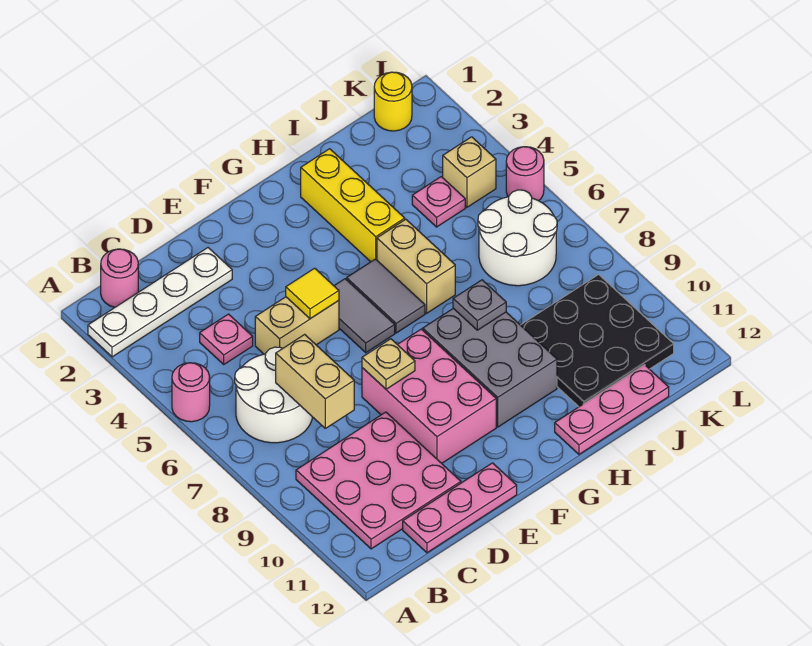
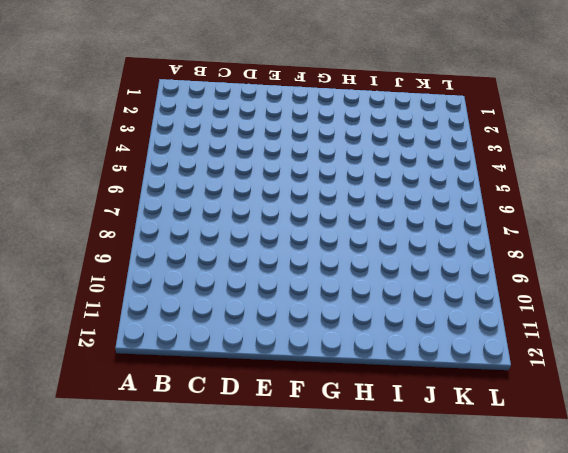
none -> white plate A2:D2 level 1
none -> pink round brick A5 level 1
none -> pink round brick B1 level 1

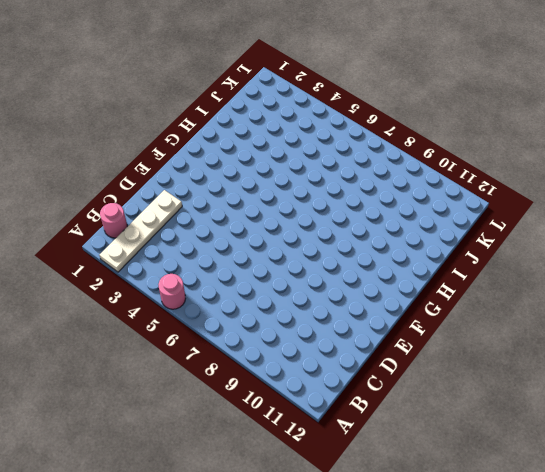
none -> white round brick B6:C7 level 1
none -> pink plate B9:D11 level 1
none -> pink plate C4 level 1

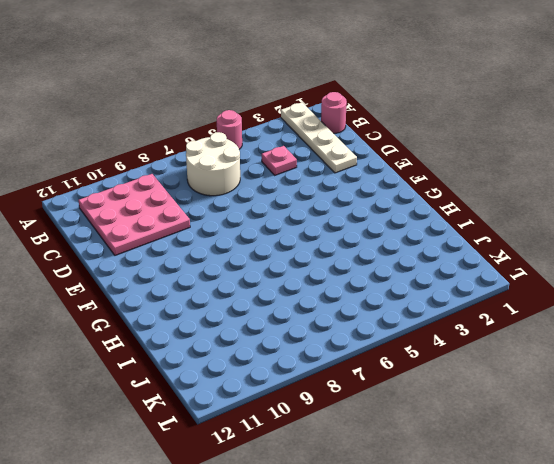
none -> pink plate C12:E12 level 1
none -> tan brick D5:E5 level 1
none -> pink brick E8:F10 level 1

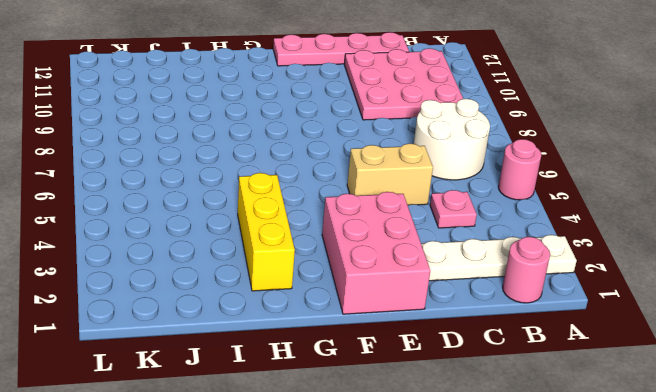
pink plate C12:F12 level 1 -> pink plate C12:E12 level 1
pink brick E1:F3 level 1 -> pink brick E8:F10 level 1
none -> grey tile F5:F6 level 1
none -> grey tile G5:G6 level 1
none -> grey brick G8:H10 level 1

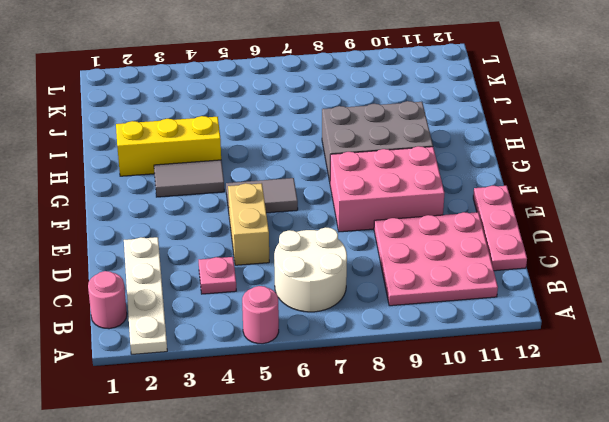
grey tile G3:G4 level 1 -> grey tile G5:G6 level 1
none -> tan brick H5:H6 level 1
none -> pink plate H12:J12 level 1
none -> black plate I9:K11 level 1

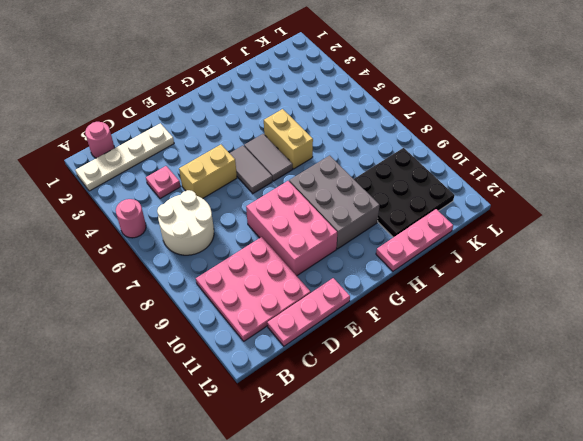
none -> yellow brick H2:H4 level 1
none -> pink plate J4 level 1
none -> white round brick J6:K7 level 1

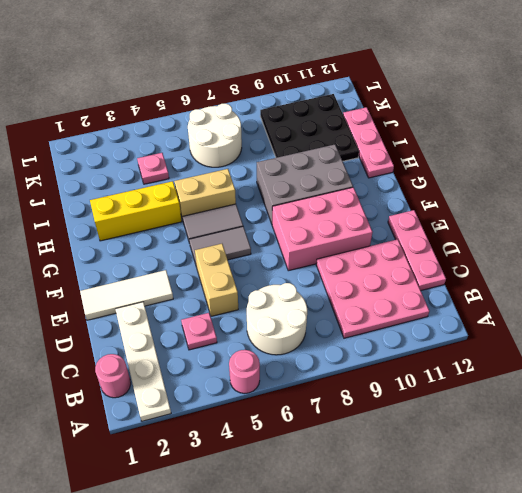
white tile E1:E3 level 1 -> none
none -> yellow round brick K1 level 1
none -> tan brick K4 level 1
none -> pink round brick L5 level 1

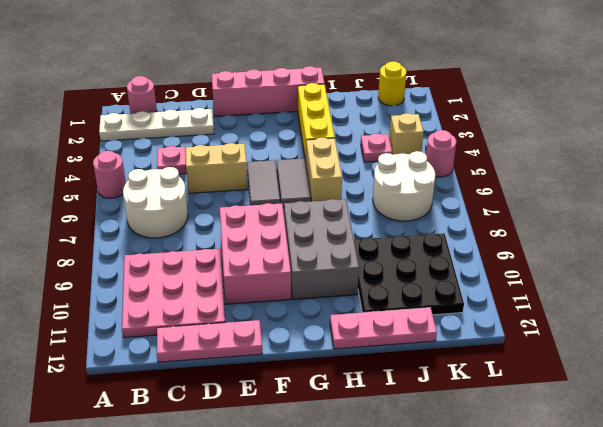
pink brick E1:H1 level 1 -> none
none -> tan brick C7:C8 level 2
none -> yellow tile E5 level 2
none -> tan plate E8 level 2

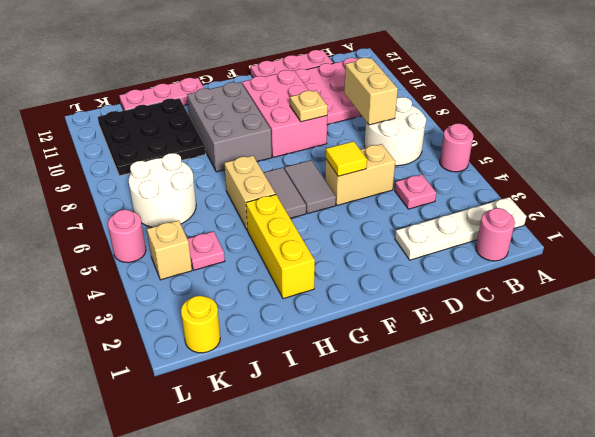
none -> grey plate H8 level 2

